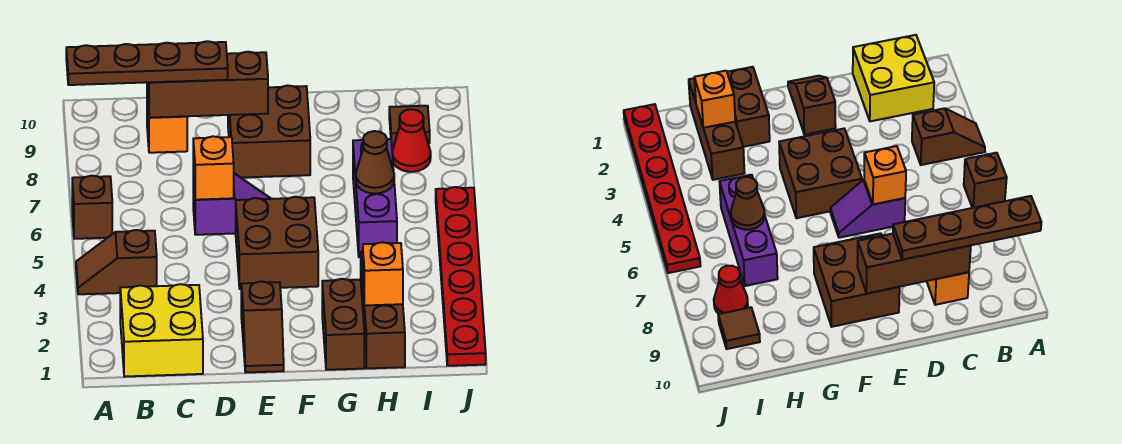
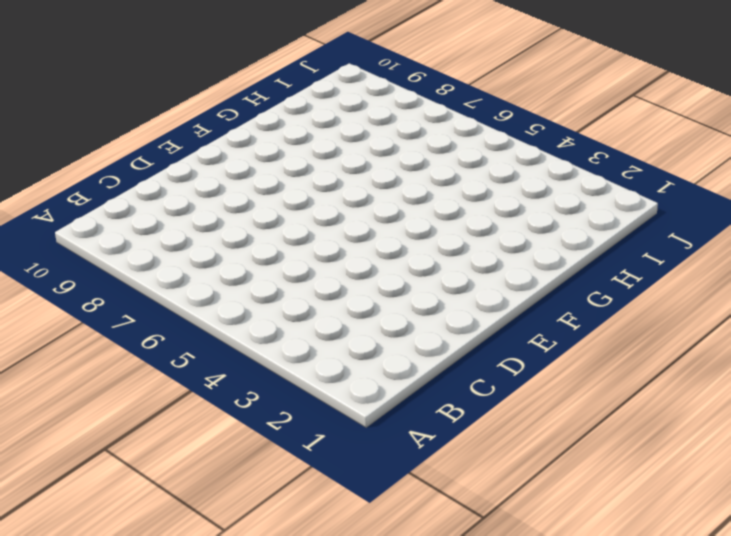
none -> brown slope A4:B4 level 1 top B
none -> brown brick A6 level 1
none -> yellow brick B1:C2 level 1

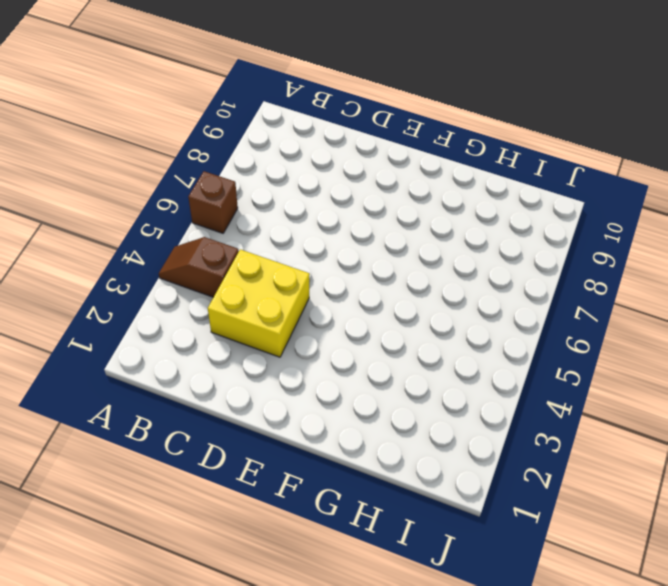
yellow brick C3:D4 level 1 -> yellow brick B1:C2 level 1
none -> orange brick C9 level 1
none -> purple slope D6:E6 level 1 top D
none -> brown slope E1:E2 level 1 top 2

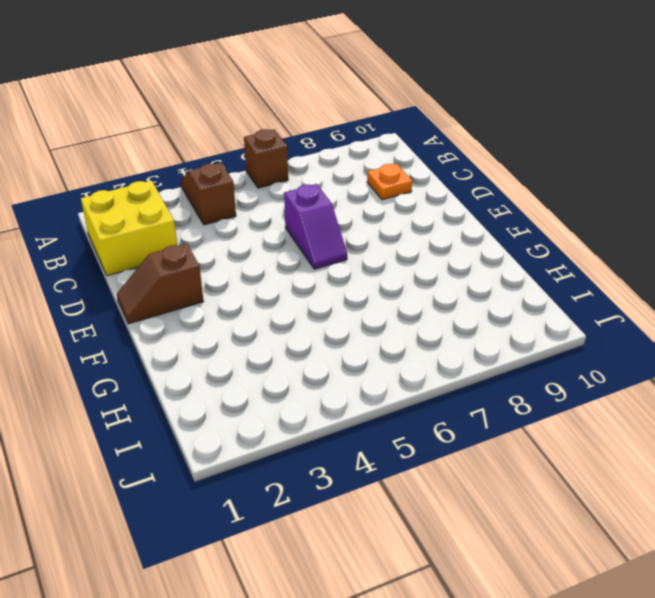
orange plate C9 level 1 -> orange brick C9 level 1
none -> brown brick E4:F5 level 1
none -> brown brick E8:F9 level 1
none -> brown brick G1:G2 level 1

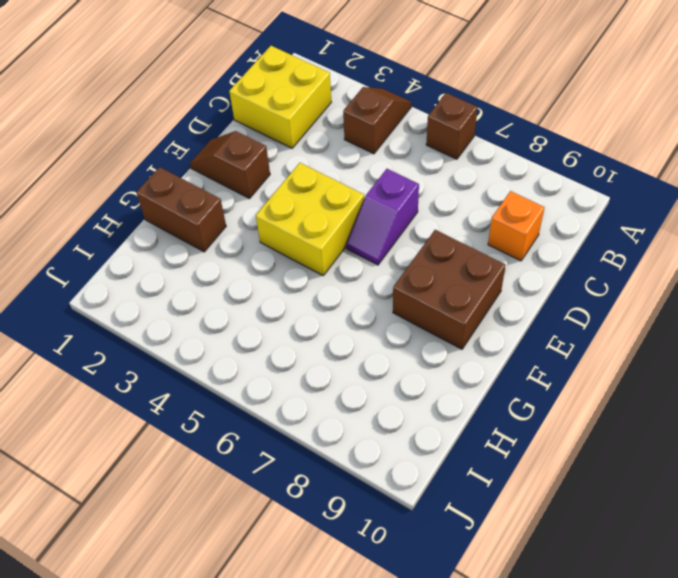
yellow brick E4:F5 level 1 -> brown brick E4:F5 level 1
none -> brown brick H1:H3 level 1
none -> purple brick H5:H7 level 1
none -> red cone I8 level 1

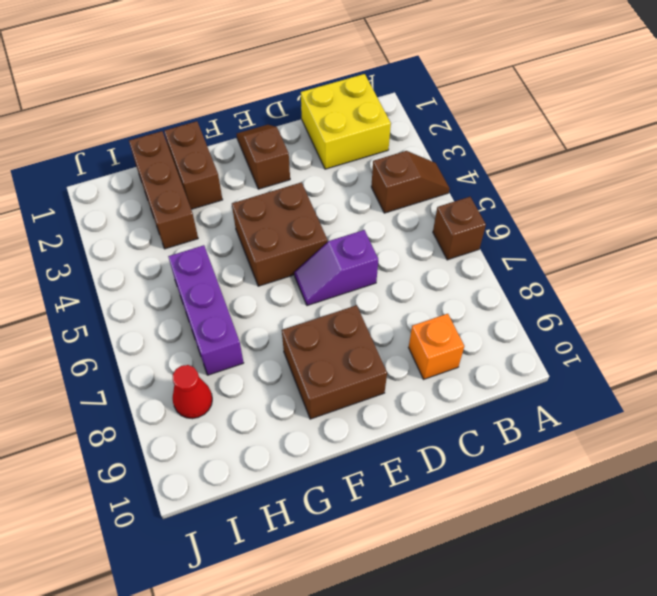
none -> brown tile I9 level 1
none -> red plate J1:J6 level 1
none -> brown brick C9:E9 level 2

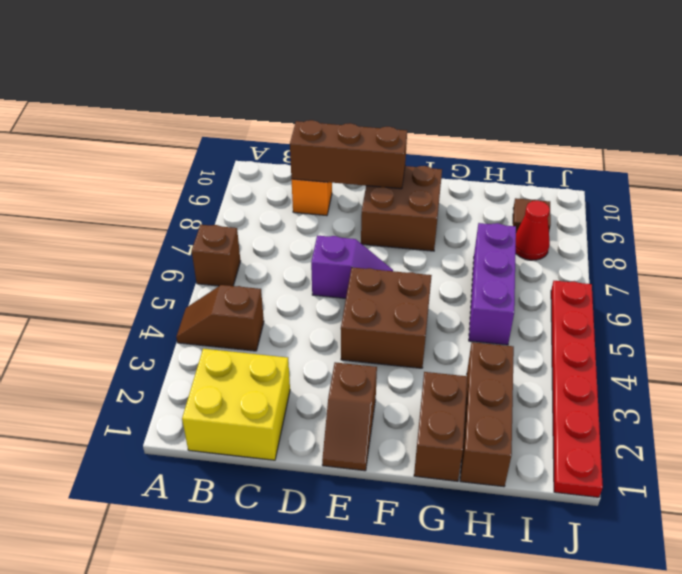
none -> orange brick D6 level 2
none -> orange brick H2 level 2
none -> brown cone H6 level 2

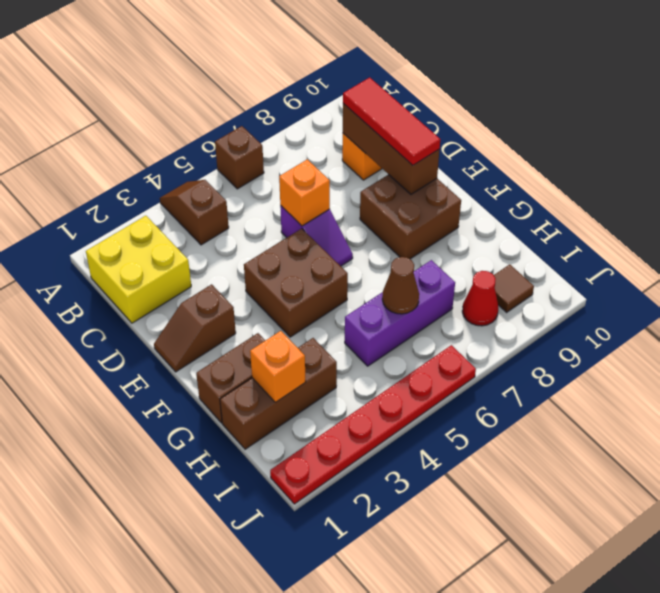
red tile C9:E9 level 3 -> brown plate A9:D9 level 3

